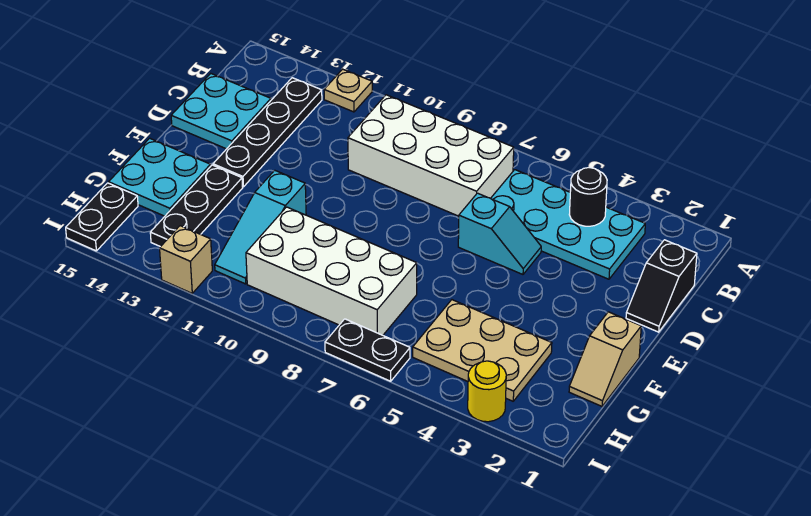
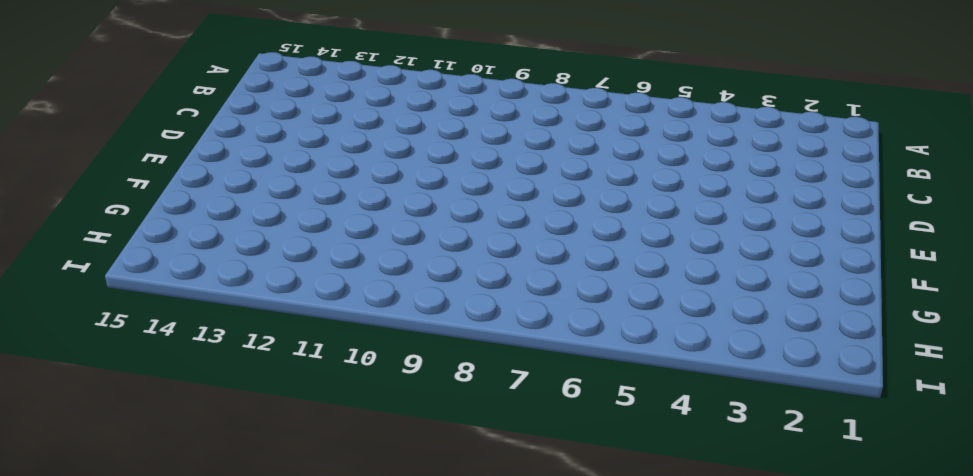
none -> tan plate A12 level 1
none -> cyan plate B3:C6 level 1
none -> white brick B7:C10 level 1

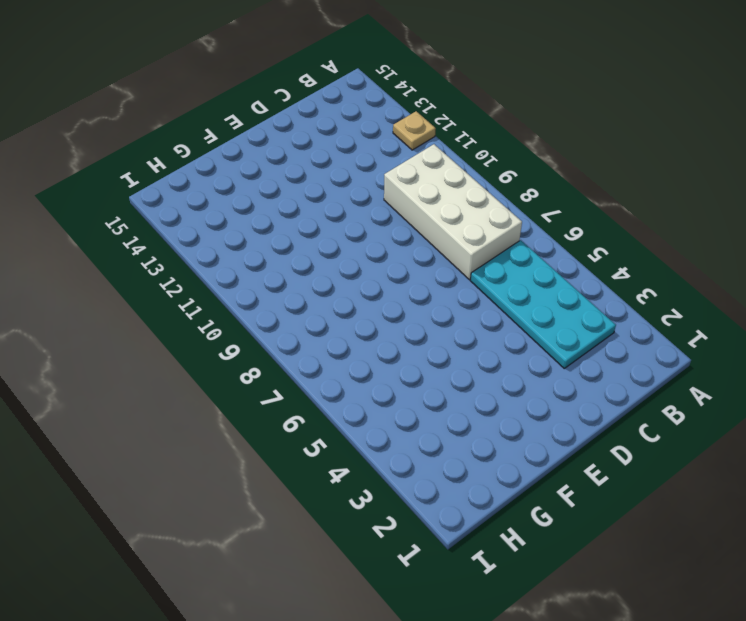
none -> black plate B13:E13 level 1
none -> black slope C1:D1 level 1 top C
none -> cyan plate C14:D15 level 1

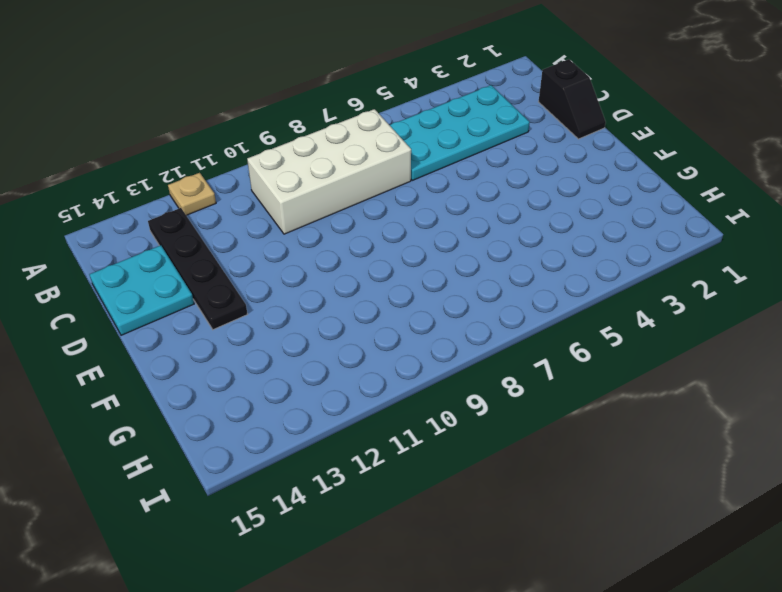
none -> cyan slope D5:D6 level 1 top 6
none -> tan slope F1:G1 level 1 top F
none -> cyan slope F11:H11 level 1 top F

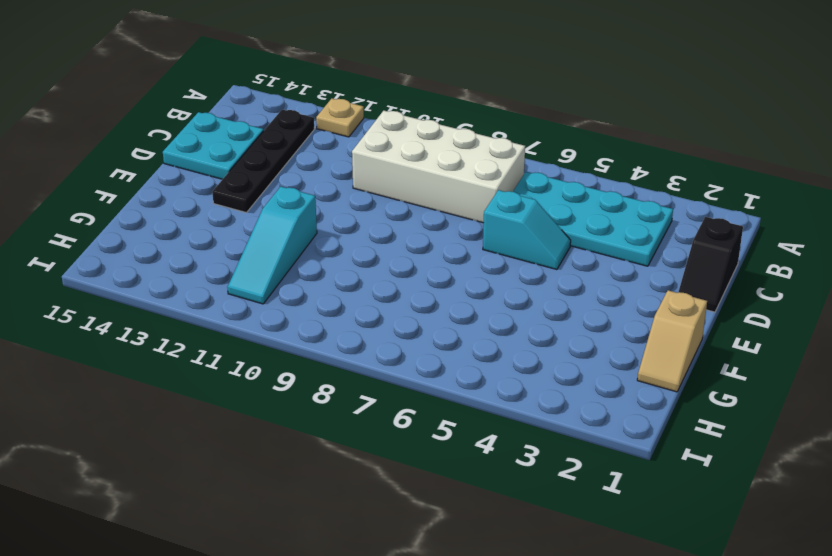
none -> black plate F13:H13 level 1
none -> cyan plate F14:G15 level 1
none -> tan plate G3:H5 level 1

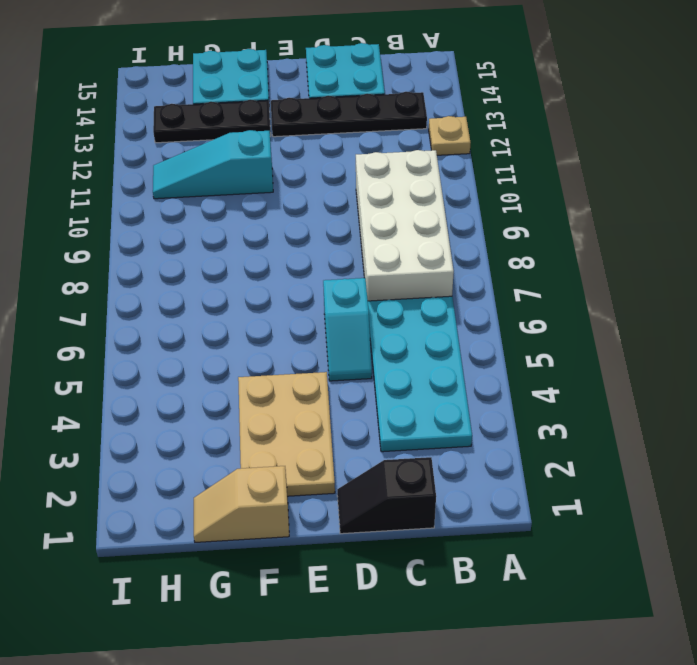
tan plate E2:F4 level 1 -> tan plate G3:H5 level 1
none -> white brick G7:H10 level 1
none -> black plate H15:I15 level 1
none -> yellow round brick I3 level 1

